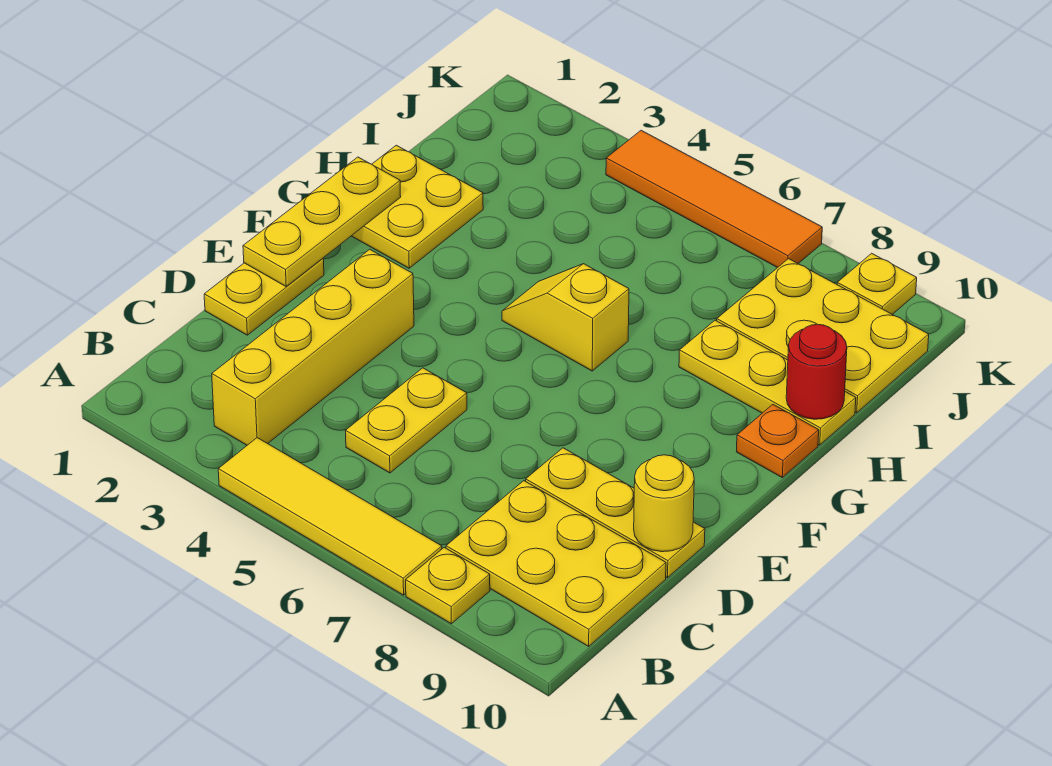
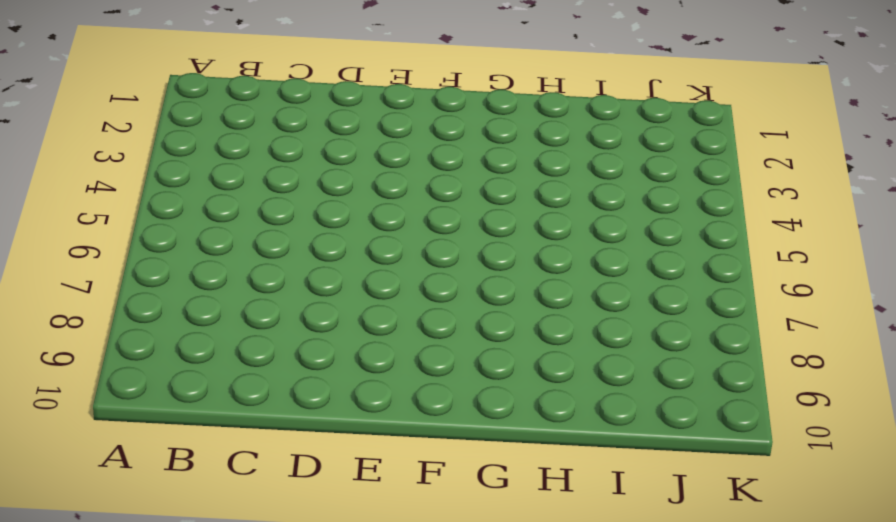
none -> yellow tile A4:A7 level 1
none -> yellow plate A8 level 1
none -> yellow brick B3:E3 level 1

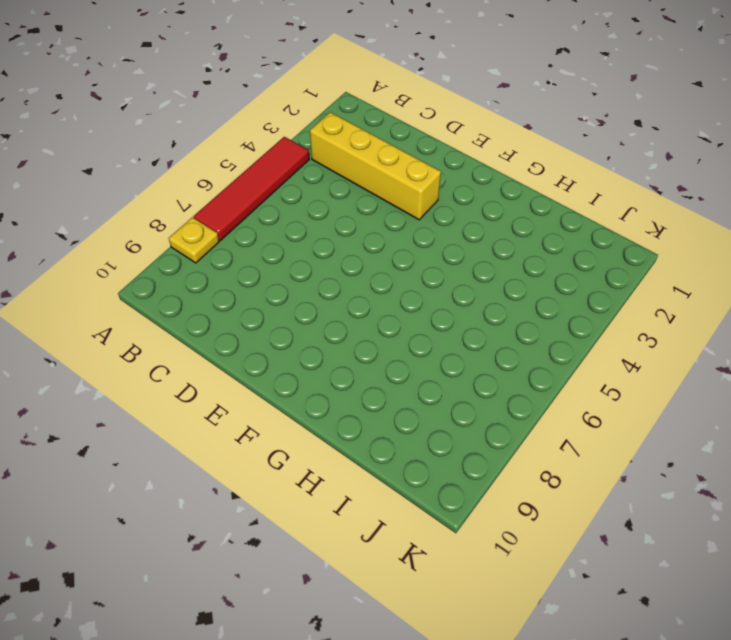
red tile A4:A7 level 1 -> yellow tile A4:A7 level 1
none -> yellow plate B8:C10 level 1
none -> yellow plate C5:D5 level 1
none -> yellow plate D1:E1 level 1

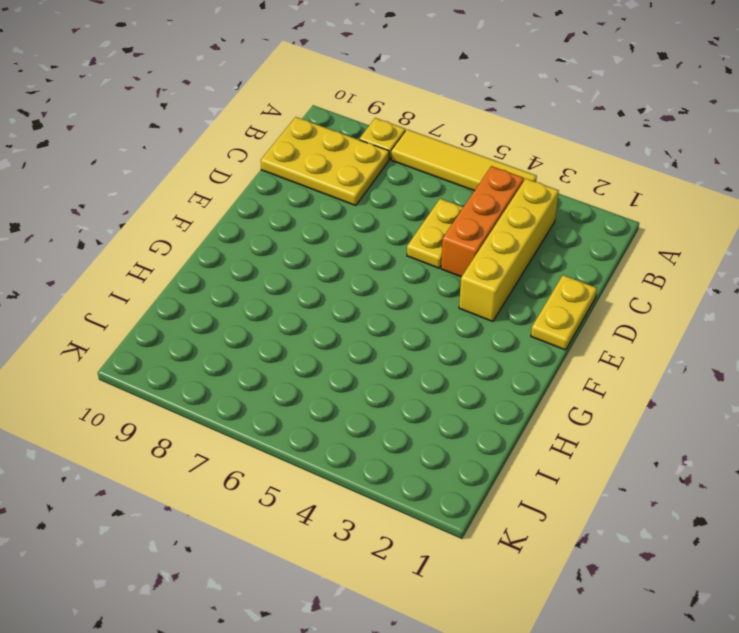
orange brick B4:D4 level 1 -> none
none -> yellow plate D8:D10 level 1
none -> yellow plate G1:H2 level 1
none -> yellow slope G5:G6 level 1 top 6

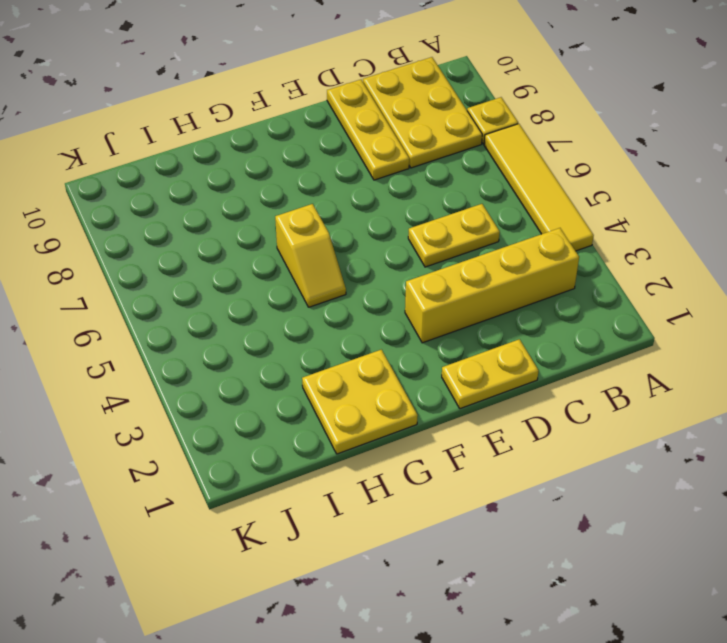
none -> orange plate G10 level 1
none -> yellow plate H8:H10 level 1
none -> yellow plate I8:J10 level 1

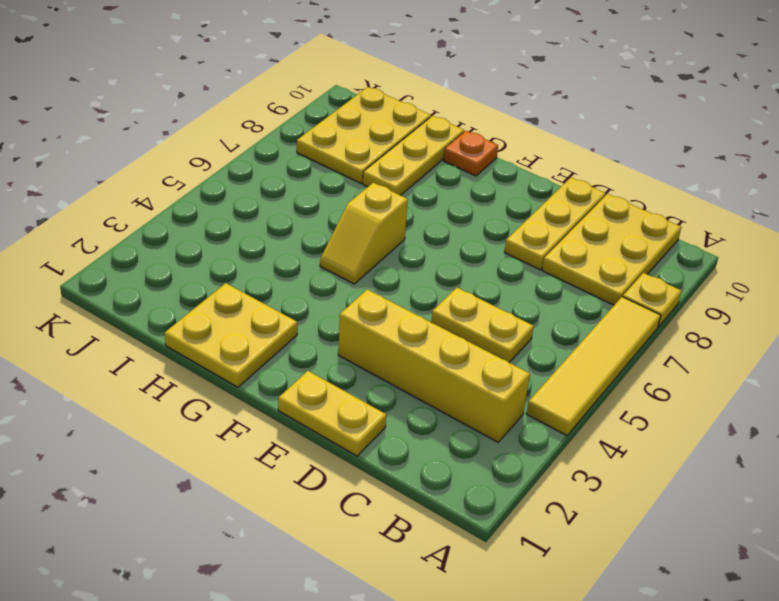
none -> orange tile K4:K7 level 1
none -> yellow plate K9 level 1
none -> yellow round brick D10 level 2

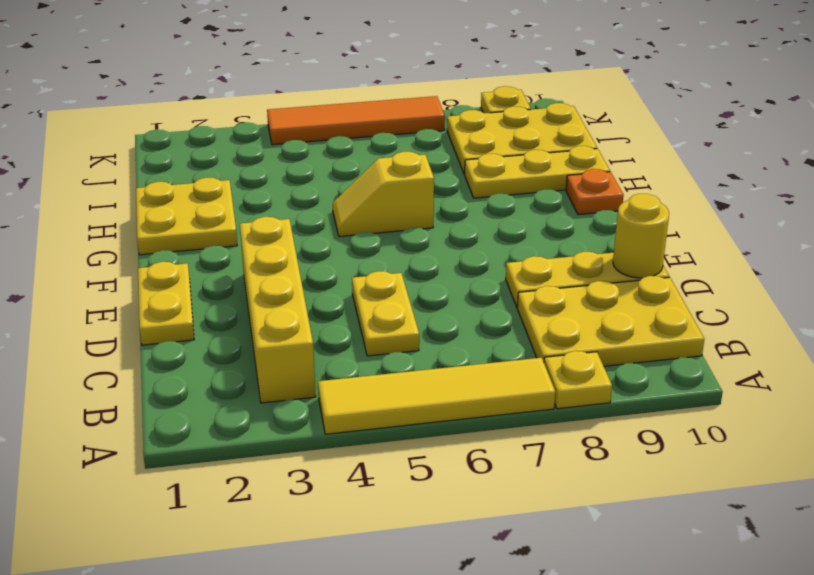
none -> yellow plate E1:G1 level 2
none -> red round brick H10 level 2

